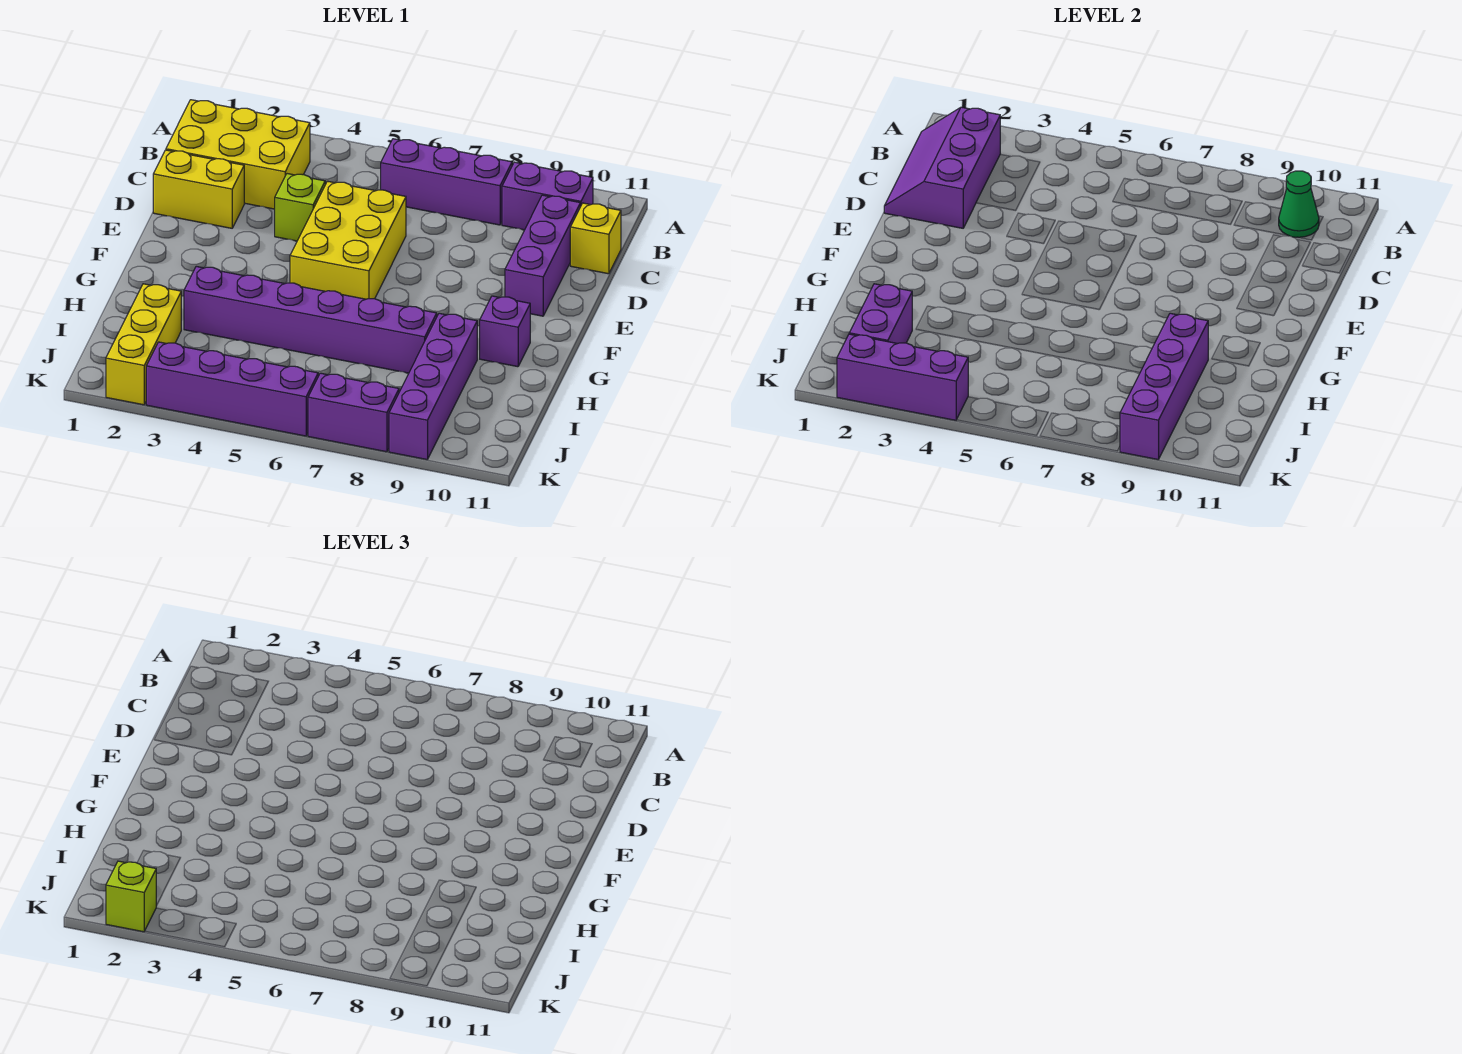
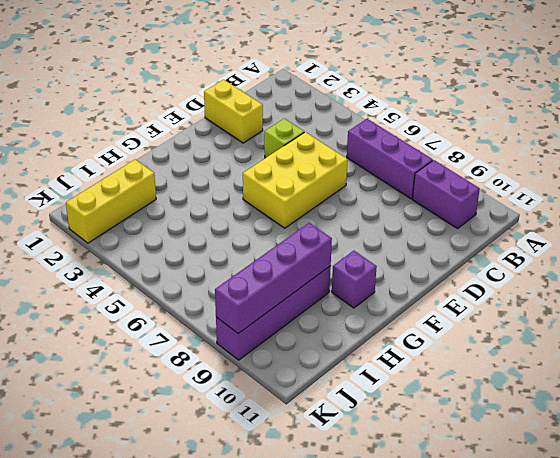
none -> yellow brick B1:C3 level 1
none -> purple brick C10:E10 level 1
none -> yellow brick C11 level 1

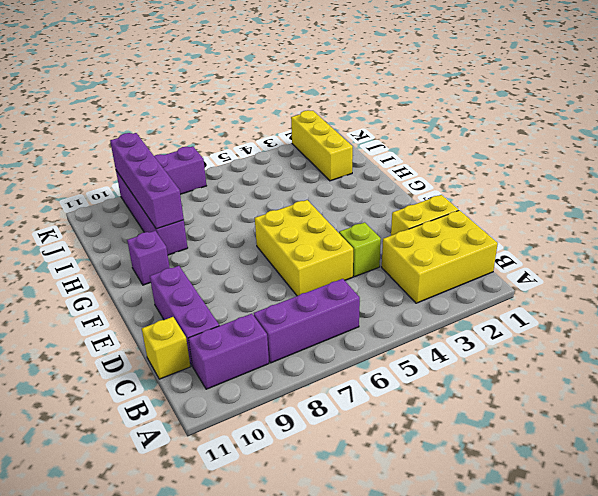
none -> purple brick H3:H8 level 1
none -> purple brick K3:K6 level 1
none -> purple slope B1:D2 level 2 top 2

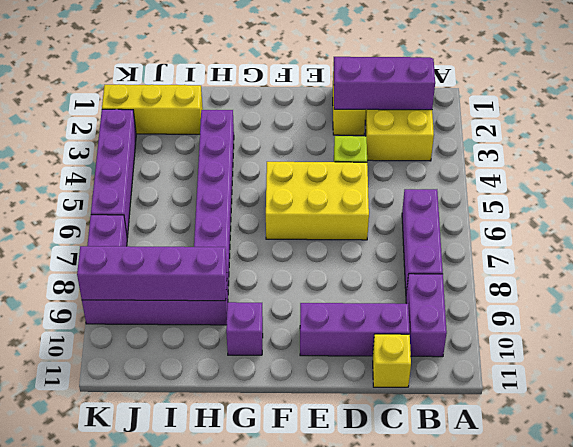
none -> green cone B10 level 2
none -> purple brick I2:J2 level 2
none -> purple brick K2:K4 level 2

